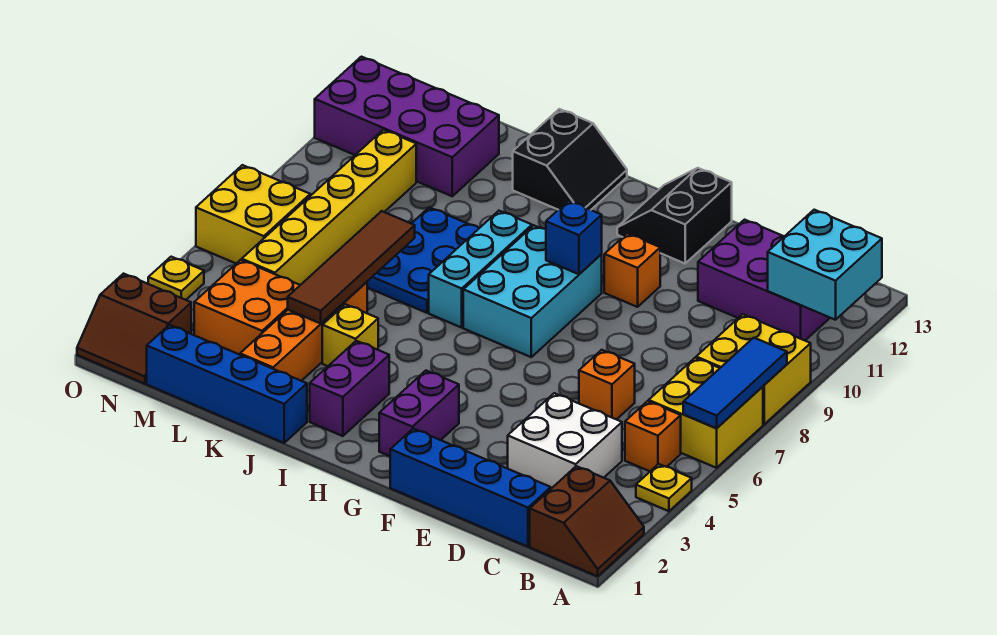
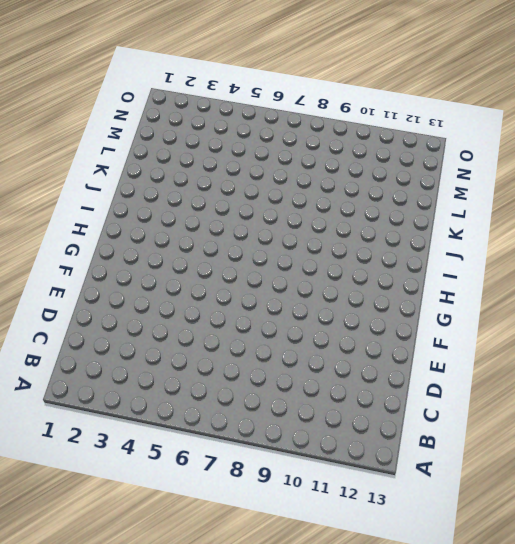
none -> brown slope A1:B2 level 1 top B
none -> yellow plate A4 level 1
none -> yellow brick A6:B7 level 1
none -> yellow brick A8:B9 level 1

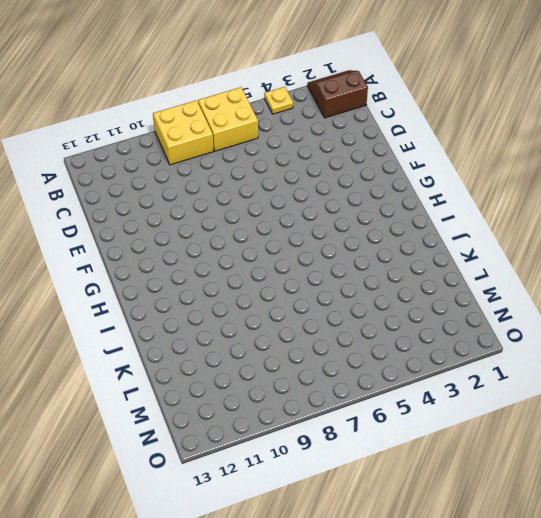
none -> orange brick B5 level 1
none -> purple brick B11:D12 level 1
none -> blue brick C1:F1 level 1
none -> white brick C3:D4 level 1

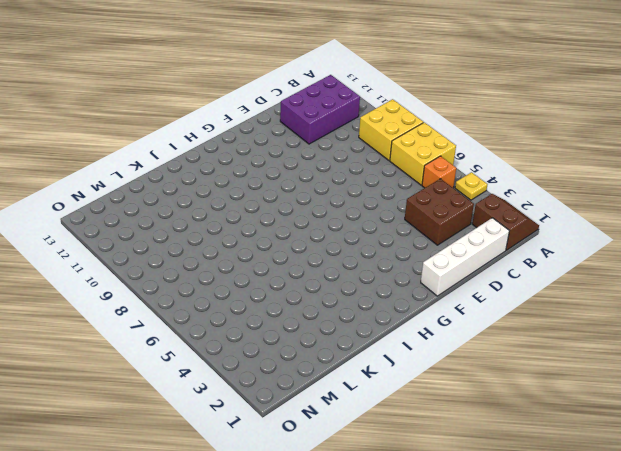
white brick C1:F1 level 1 -> blue brick C1:F1 level 1
brown brick C3:D4 level 1 -> white brick C3:D4 level 1
none -> orange brick D6 level 1
none -> orange brick F10 level 1
none -> black slope F12:G13 level 1 top F
none -> purple brick G2:G3 level 1

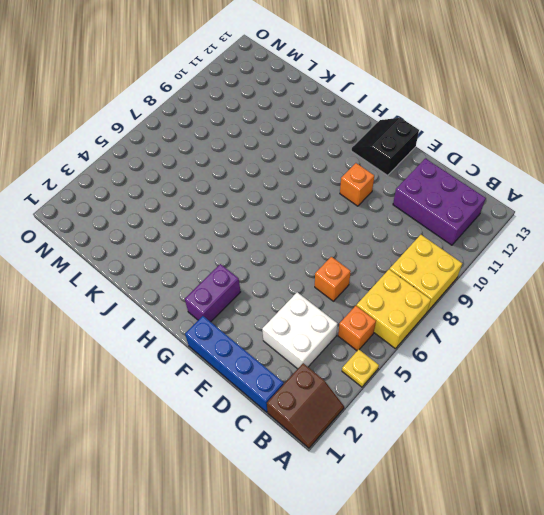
none -> cyan brick G7:H9 level 1
none -> purple brick I2:I3 level 1
none -> cyan brick I7:I9 level 1
none -> black slope I12:J13 level 1 top J

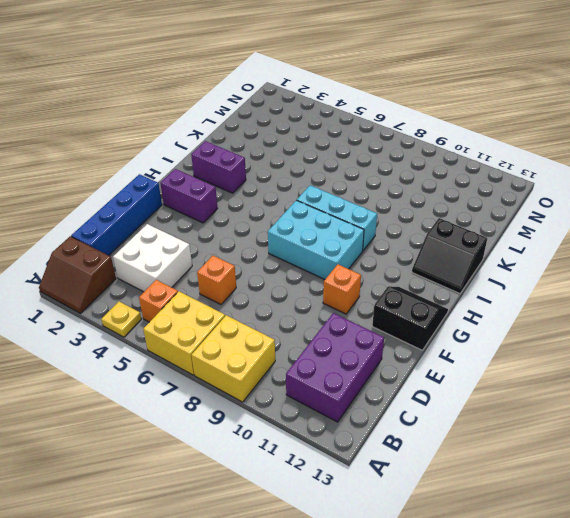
none -> blue brick J1:M1 level 1
none -> yellow brick J4 level 1
none -> blue plate J7:K9 level 1
none -> orange brick K2:K5 level 1

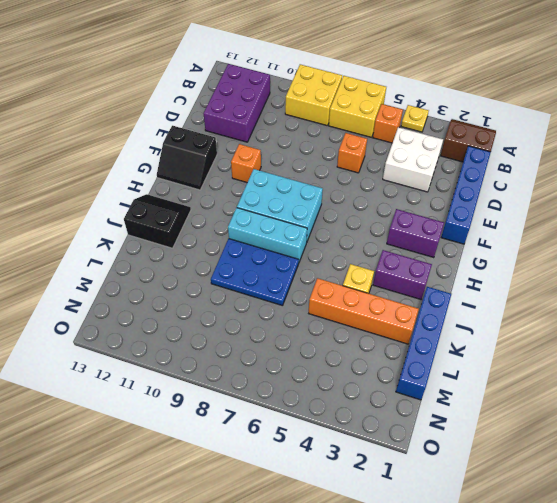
none -> orange brick L3:M4 level 1
none -> purple brick L11:O12 level 1
none -> yellow brick M5:M10 level 1
none -> brown slope N1:O2 level 1 top 2

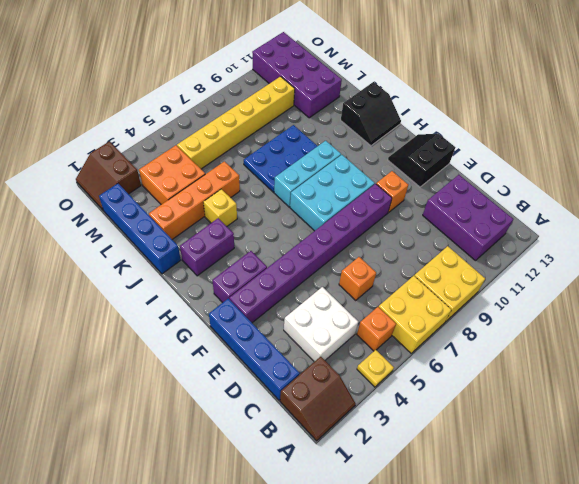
purple brick F2:F9 level 1 -> none
none -> yellow brick N6:O7 level 1
none -> yellow plate O4 level 1
none -> blue tile A6:A8 level 2
none -> cyan brick A11:B12 level 2

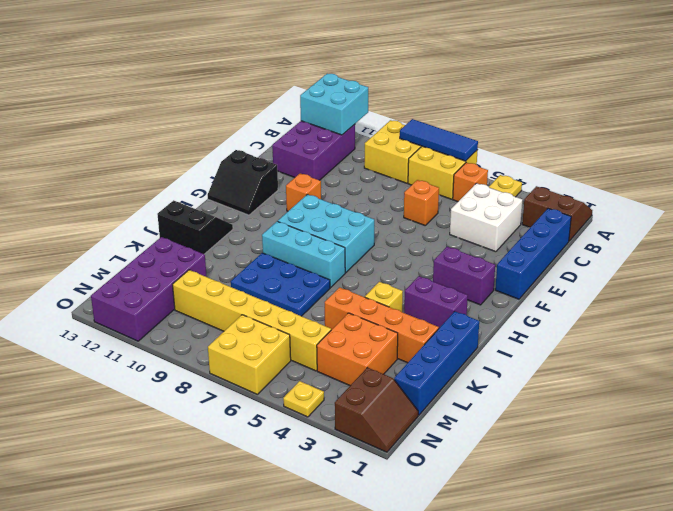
none -> blue brick G9 level 2
none -> brown tile K4:K7 level 2

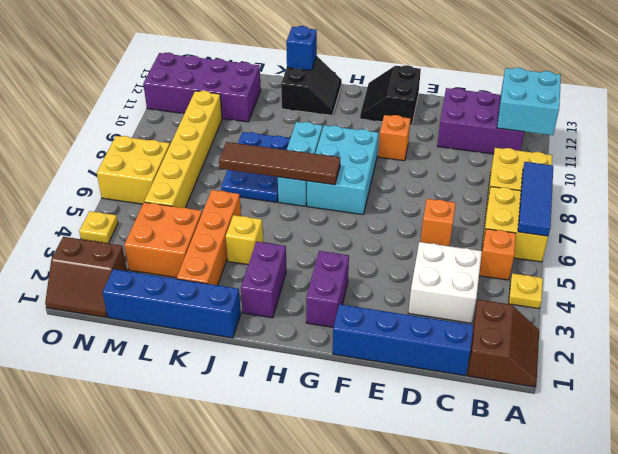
brown tile H7:K7 level 2 -> brown tile K4:K7 level 2
blue brick J13 level 2 -> blue brick G9 level 2

